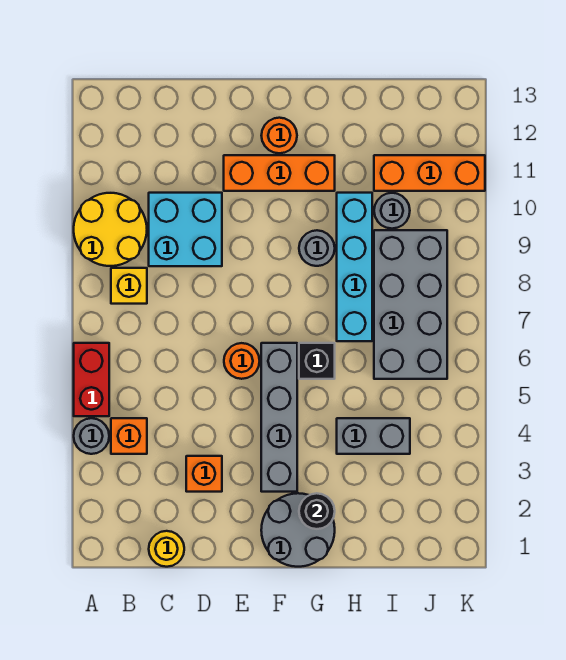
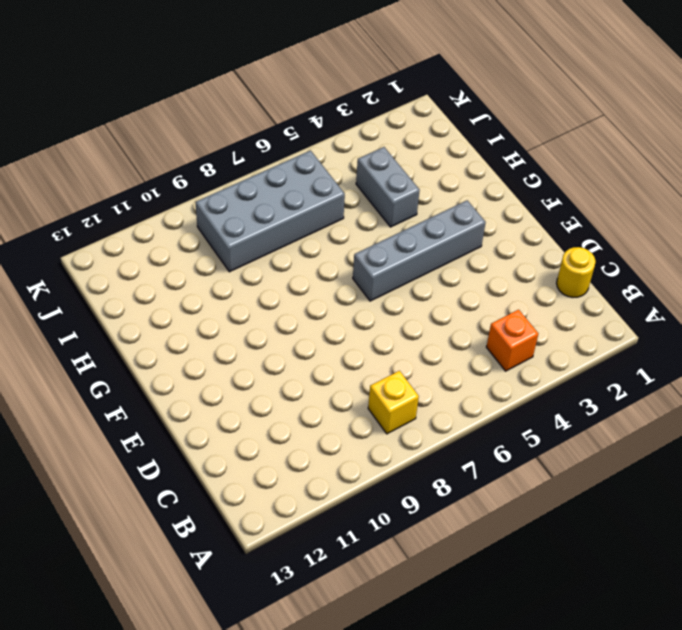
none -> grey round brick A4 level 1
none -> red brick A5:A6 level 1
none -> yellow round brick A9:B10 level 1

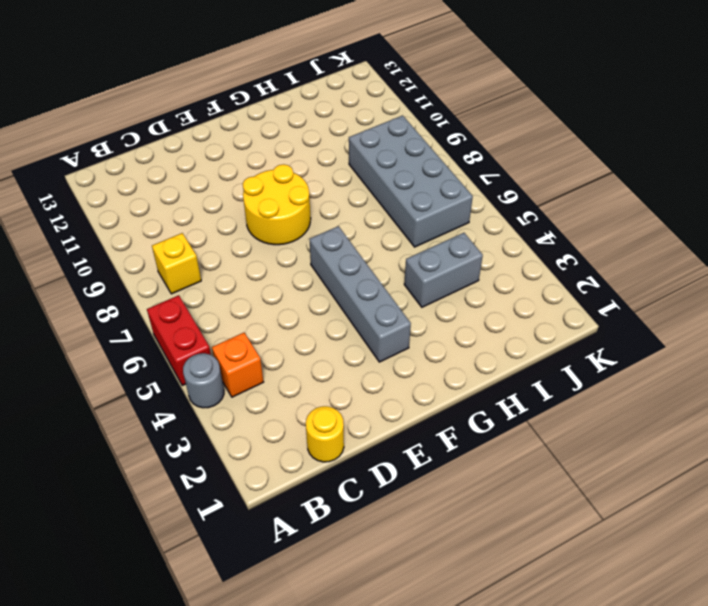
yellow round brick E8:F9 level 1 -> yellow round brick A9:B10 level 1
none -> cyan brick C9:D10 level 1
none -> orange brick D3 level 1
none -> orange round brick E6 level 1

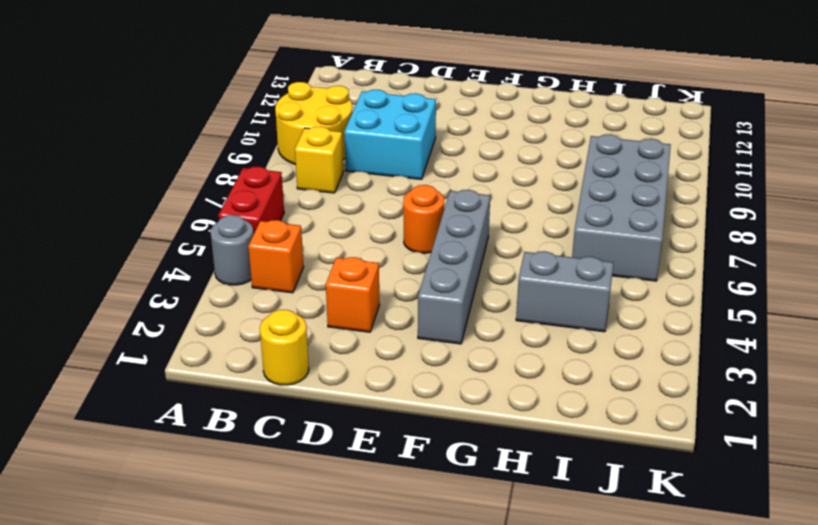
none -> orange brick E11:G11 level 1
none -> grey round brick F1:G2 level 1
none -> orange round brick F12 level 1

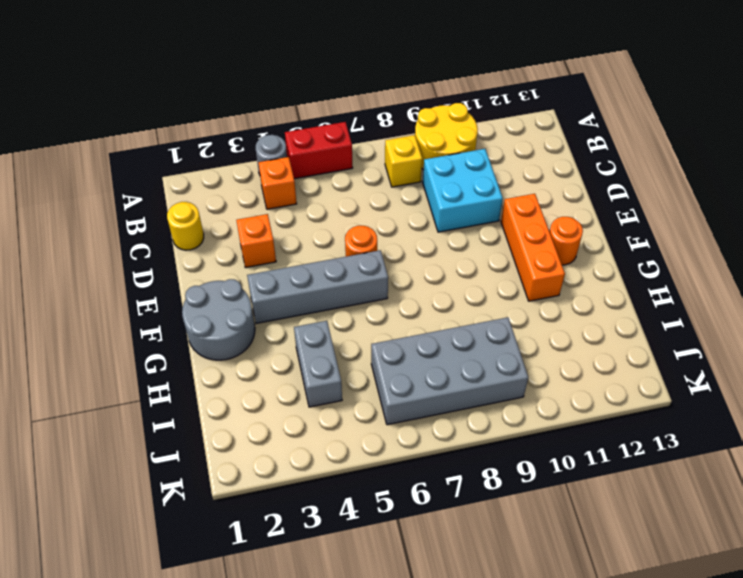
none -> black brick G6 level 1
none -> grey round brick G9 level 1
none -> cyan brick H7:H10 level 1

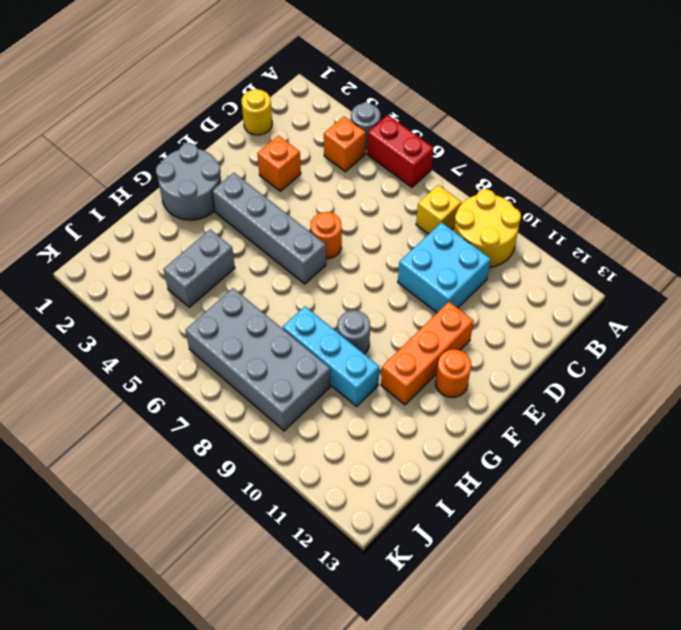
cyan brick H8:H10 level 1 -> cyan brick H7:H10 level 1
none -> black brick G6 level 1
none -> grey round brick I10 level 1
none -> orange brick I11:K11 level 1

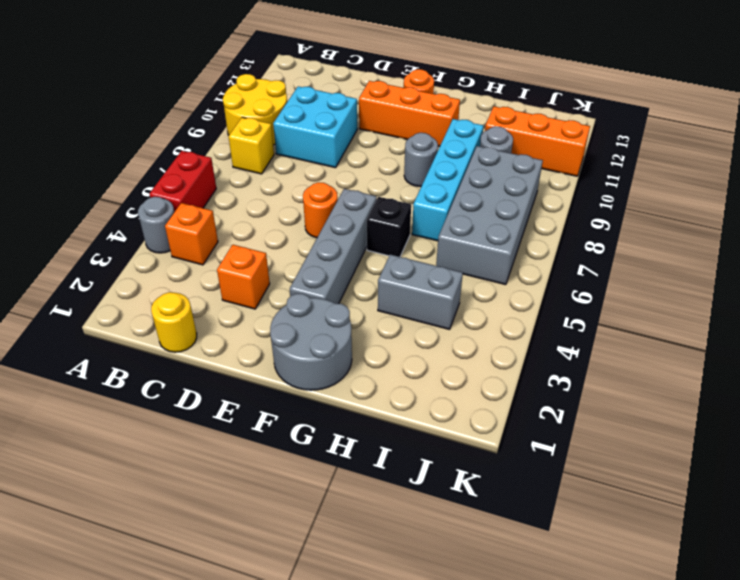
none -> black round brick G2 level 2

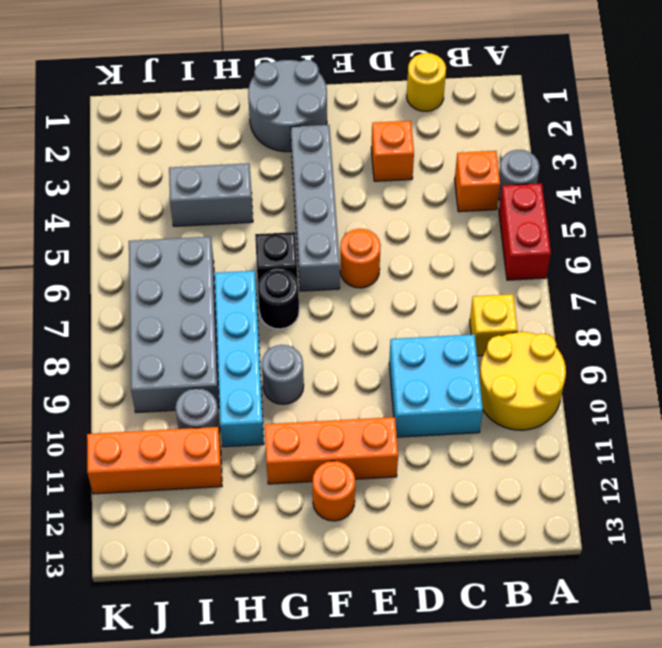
black round brick G7 level 1 -> black round brick G2 level 2

